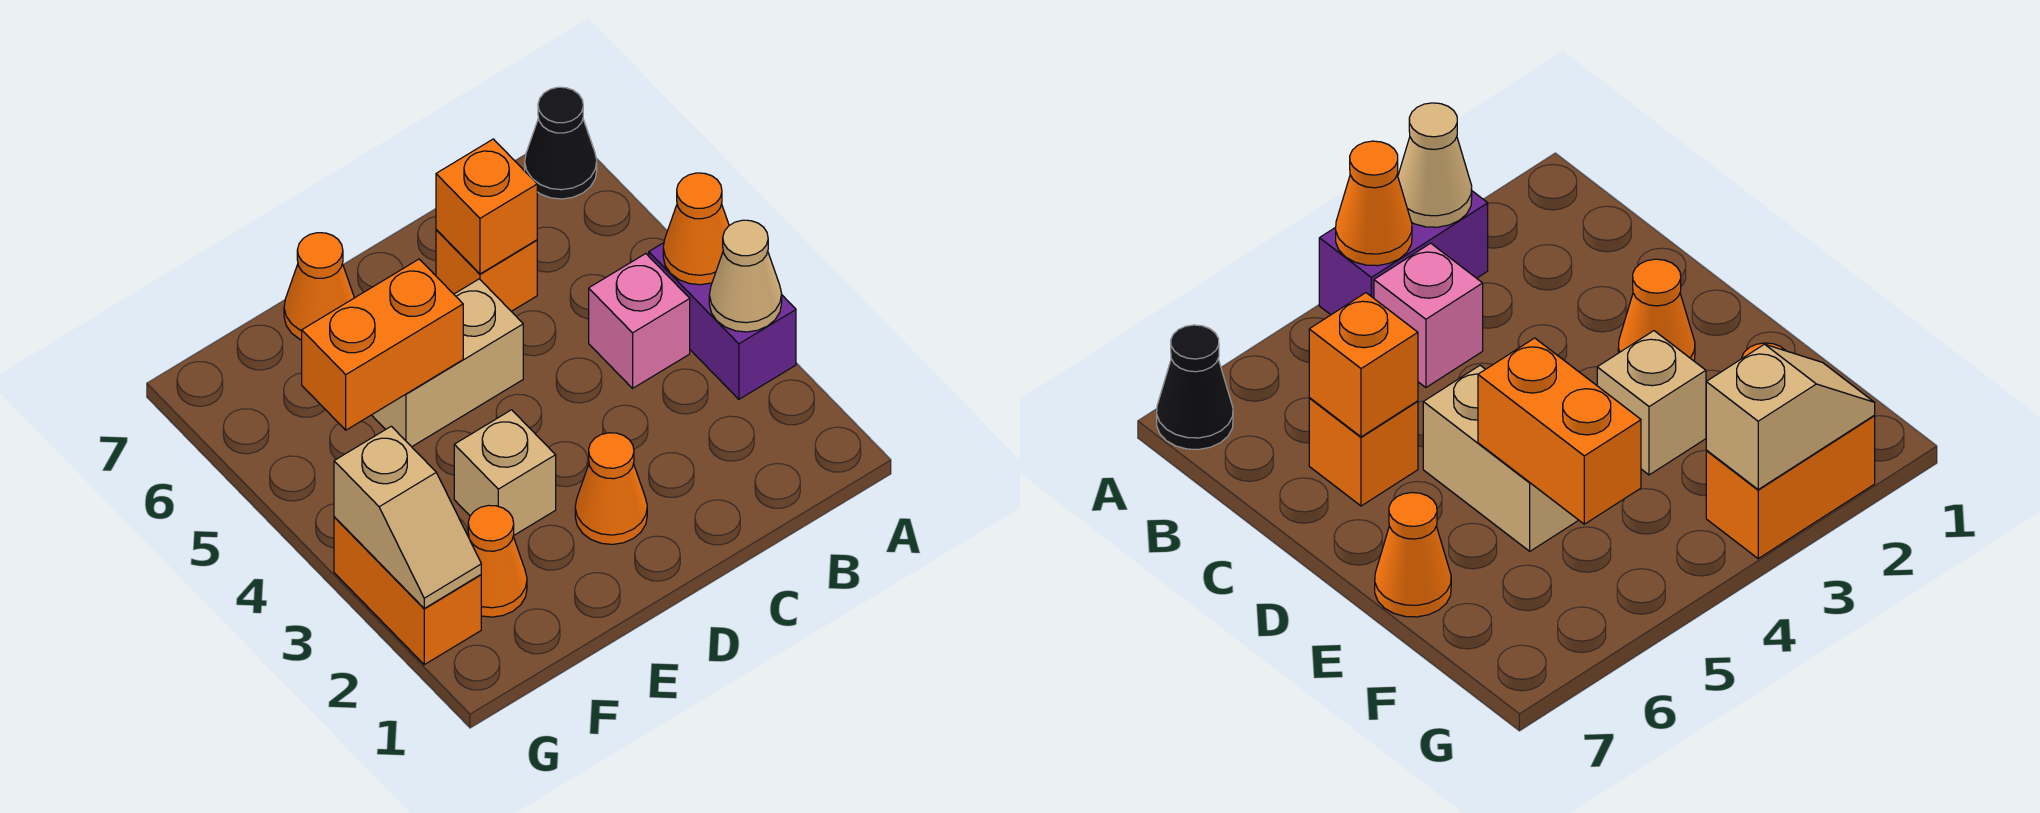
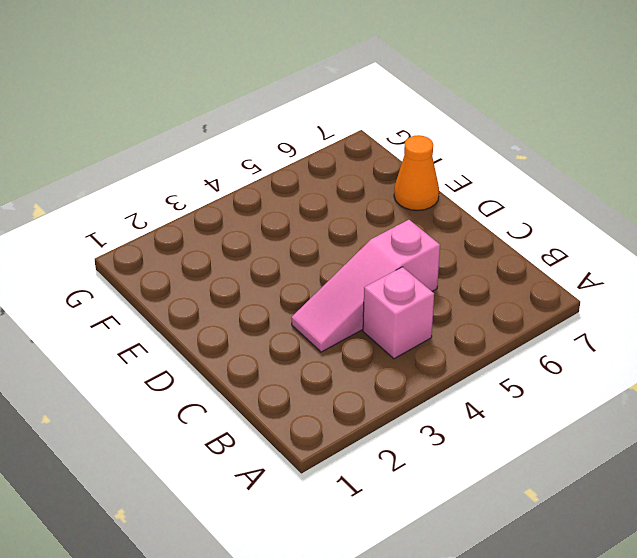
pink slope C3:C5 level 1 top 5 -> none
none -> purple brick A3:A4 level 1
none -> black cone A7 level 1
none -> orange brick C6 level 1

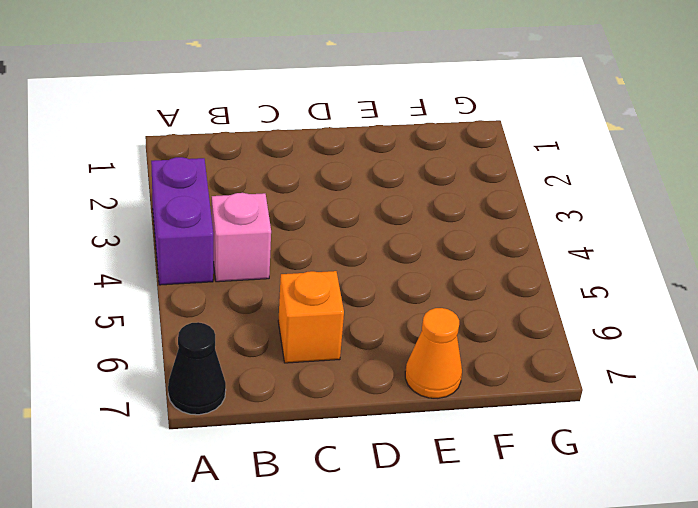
none -> orange cone D2 level 1
none -> tan brick D5:E5 level 1
none -> tan brick E3 level 1

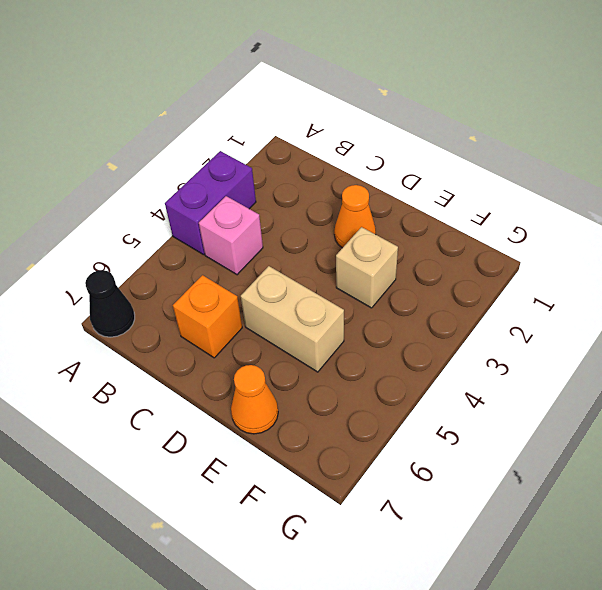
none -> orange cone F2 level 1
none -> orange brick G2:G3 level 1
none -> tan cone A3 level 2

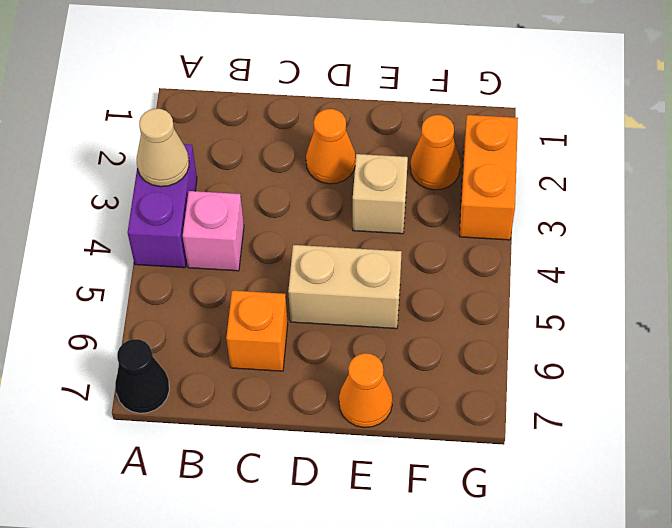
none -> orange cone A4 level 2
none -> orange brick C6 level 2
none -> orange brick E5:F5 level 2

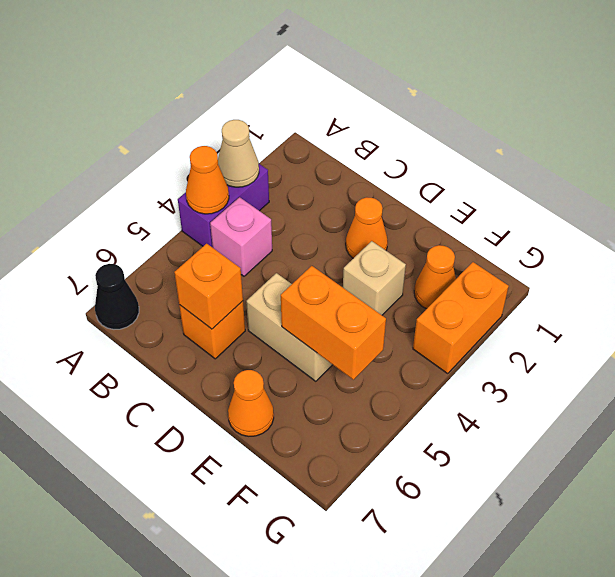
none -> tan slope G2:G3 level 2 top 3

